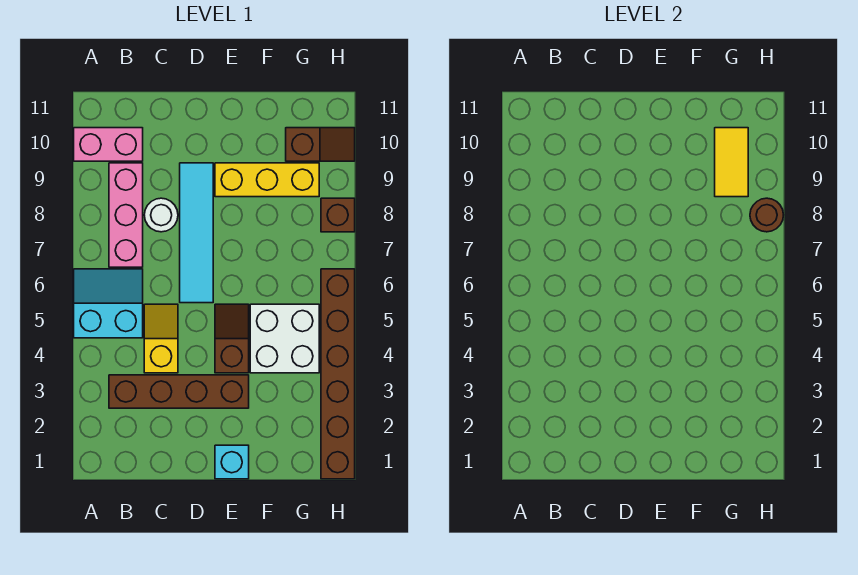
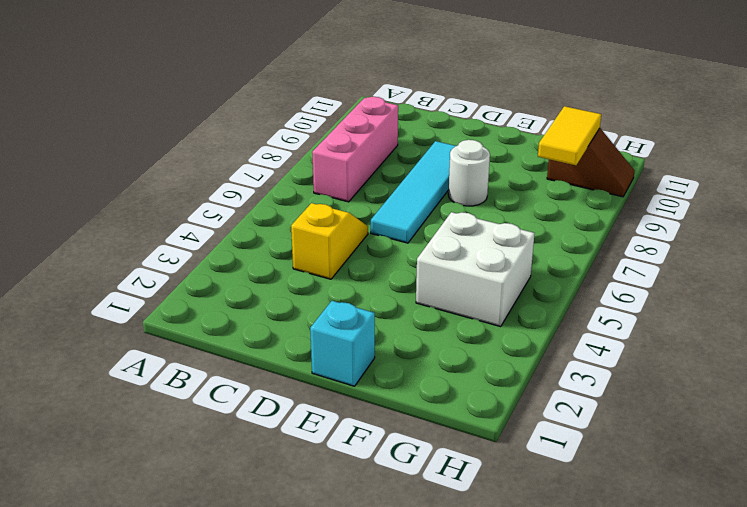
white round brick E8 level 1 -> white round brick C8 level 1
none -> cyan slope A5:B6 level 1 top 5
none -> pink brick A10:B10 level 1
none -> brown brick B3:E3 level 1

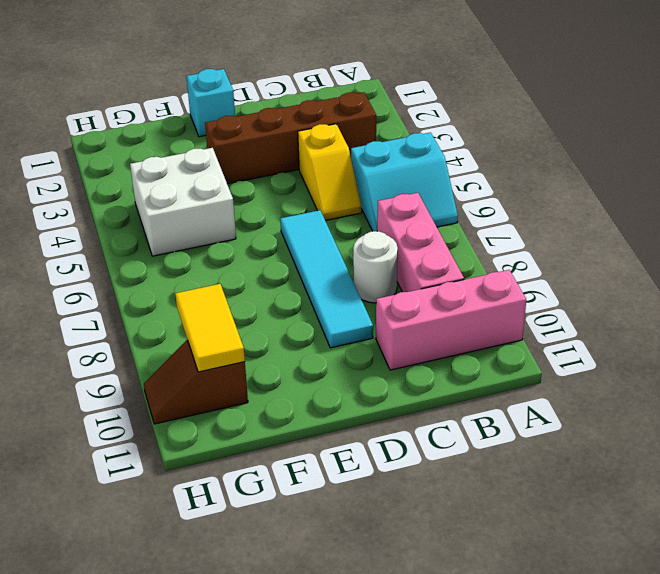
pink brick A10:C10 level 1 -> pink brick A10:B10 level 1
none -> brown slope E4:E5 level 1 top 4
none -> yellow brick E9:G9 level 1
none -> brown brick H1:H6 level 1

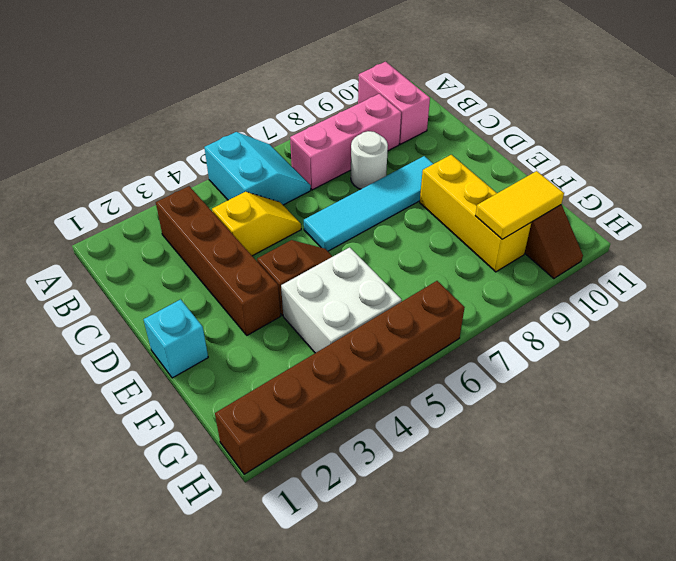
none -> brown brick H8 level 1
none -> brown round brick H8 level 2

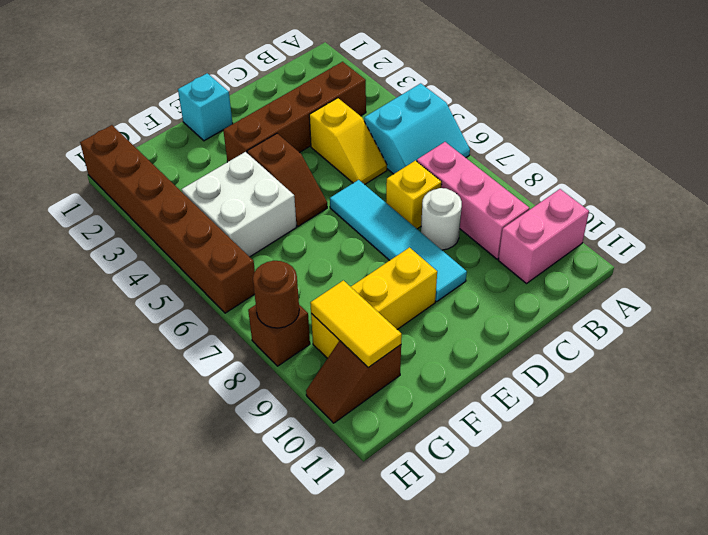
yellow brick C7 level 1 -> none

